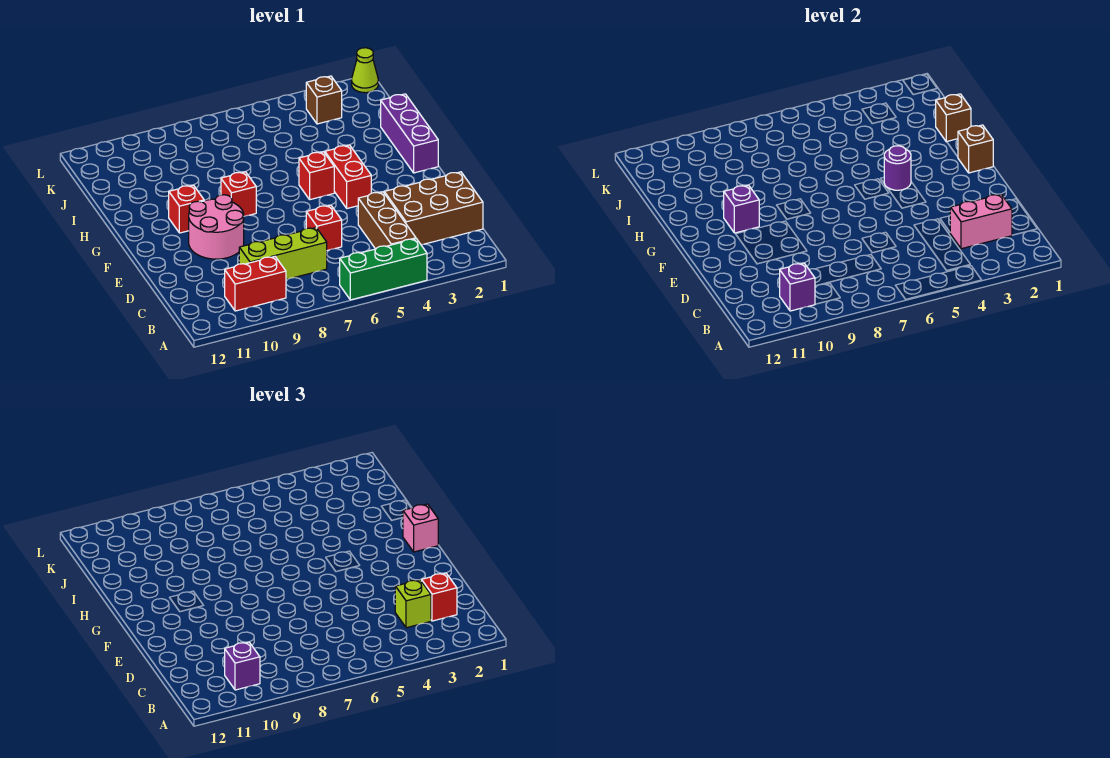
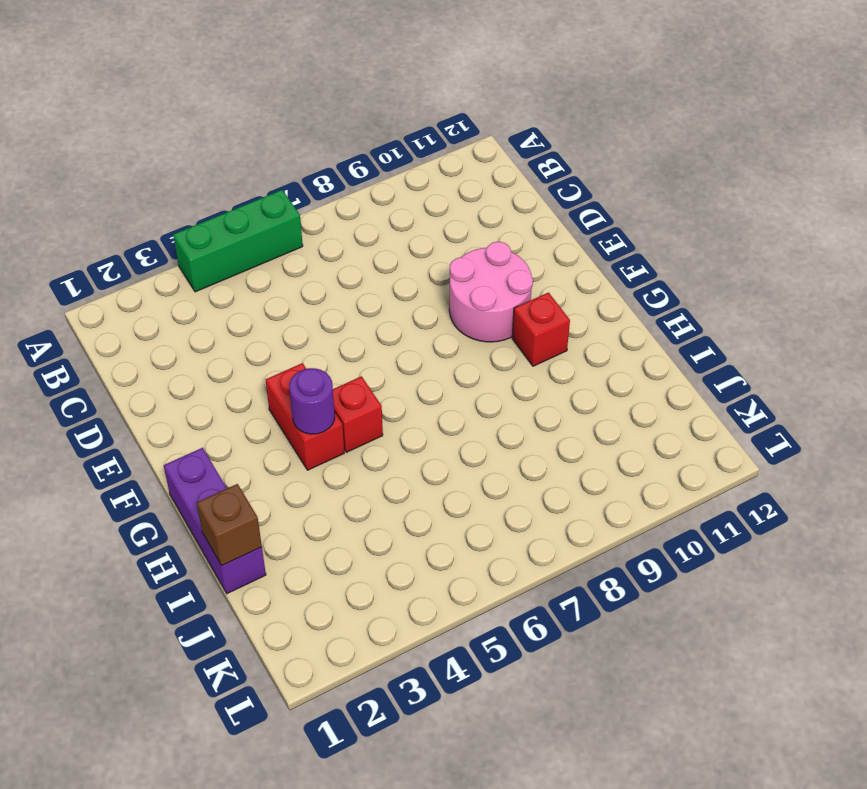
none -> brown brick B4:D4 level 1
none -> red brick B9:B10 level 1
none -> brown brick C1:D3 level 1

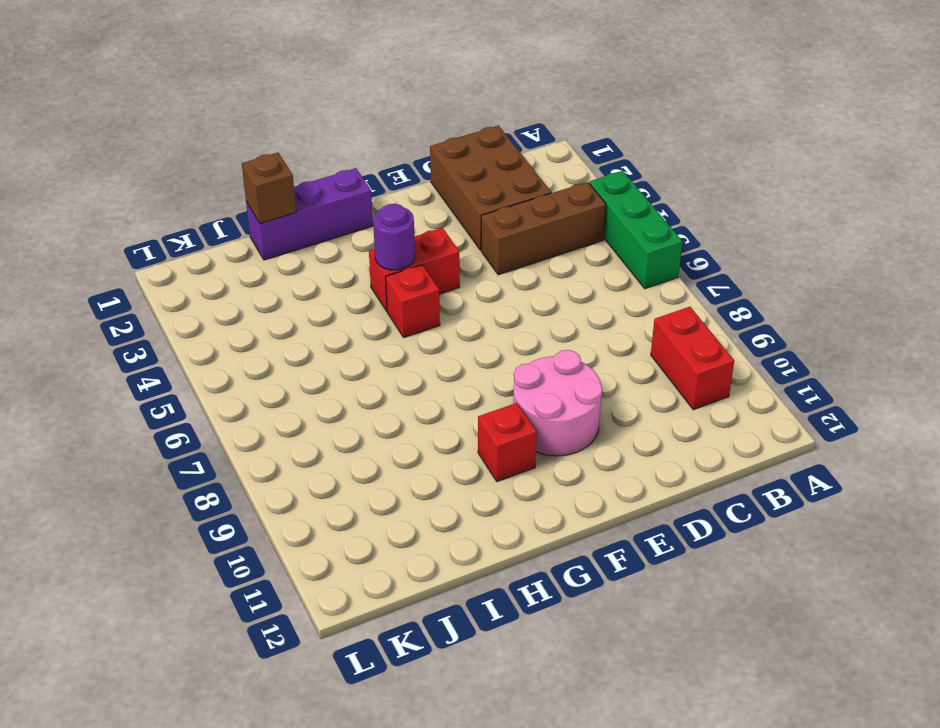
none -> lime brick C7:C9 level 1
none -> red brick D6 level 1
none -> red brick G8 level 1

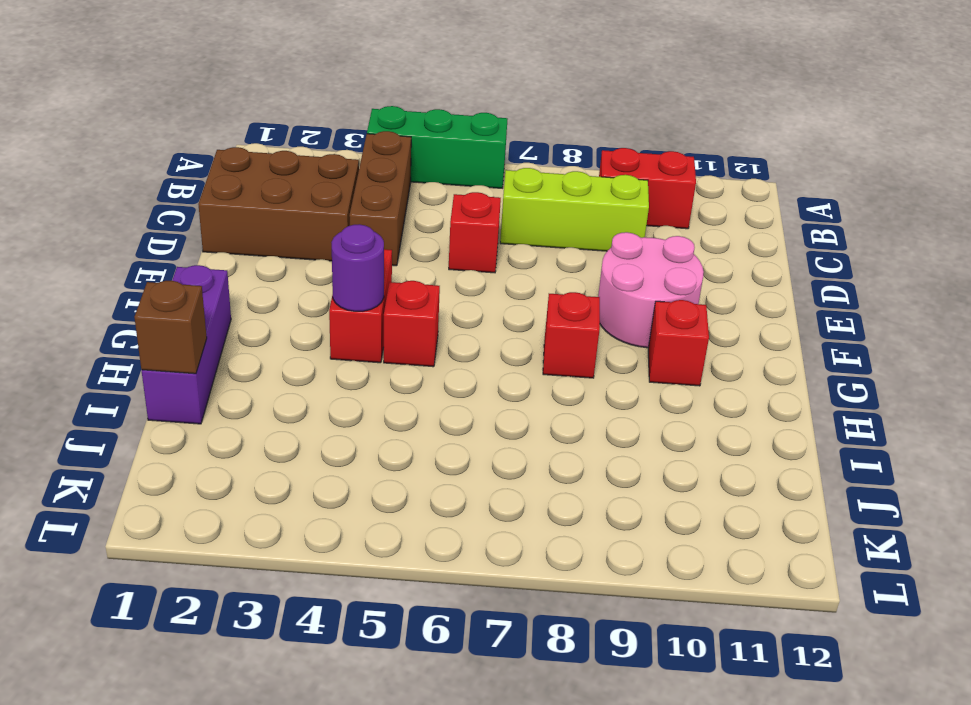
none -> brown brick K3 level 1
none -> lime cone L1 level 1
none -> purple brick B10 level 2

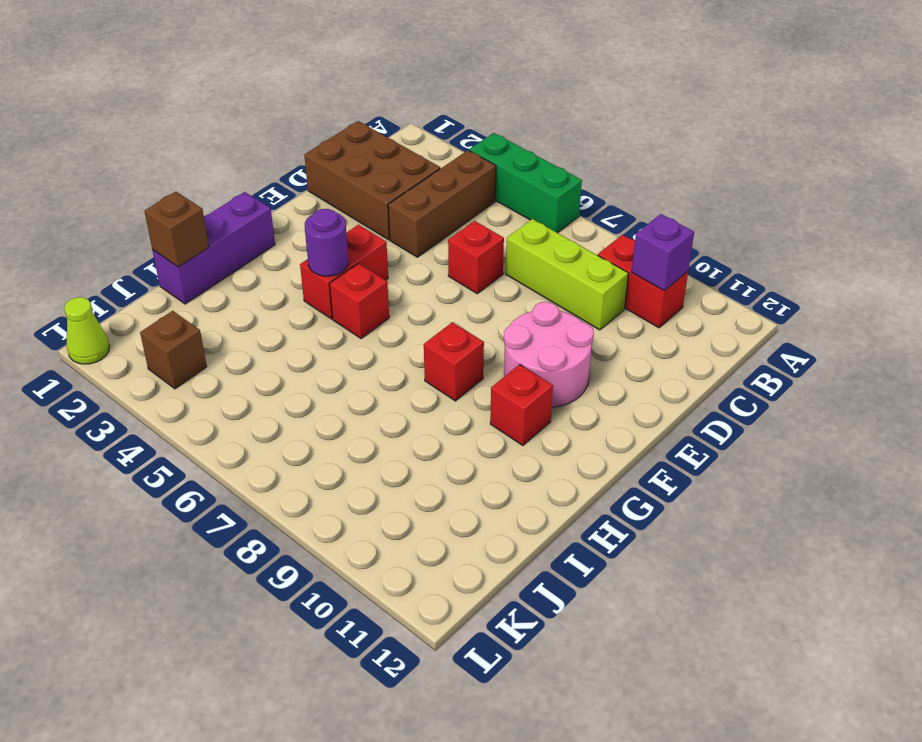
none -> pink brick C2:C3 level 2
none -> brown brick G1 level 2
none -> purple brick G10 level 2

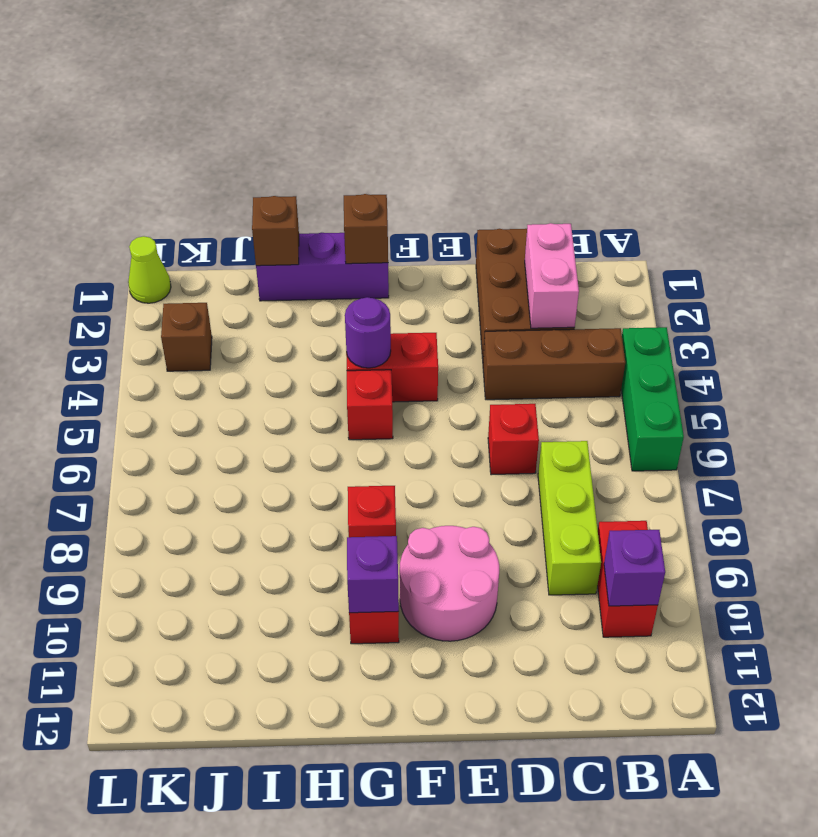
none -> purple brick B10 level 3
none -> red brick C2 level 3
none -> lime brick C3 level 3

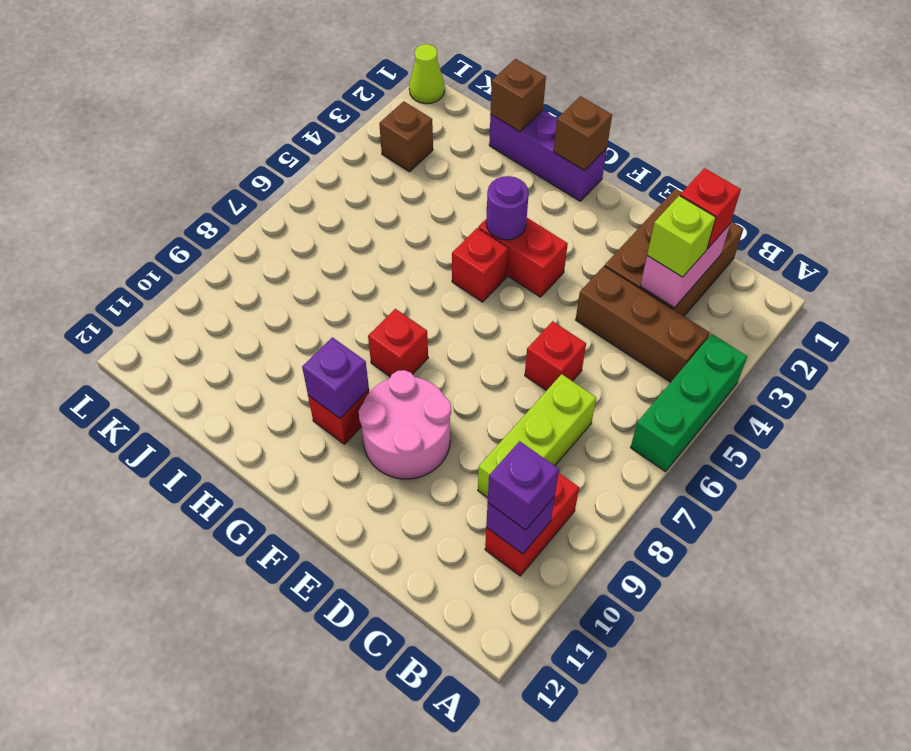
none -> pink brick G1 level 3

